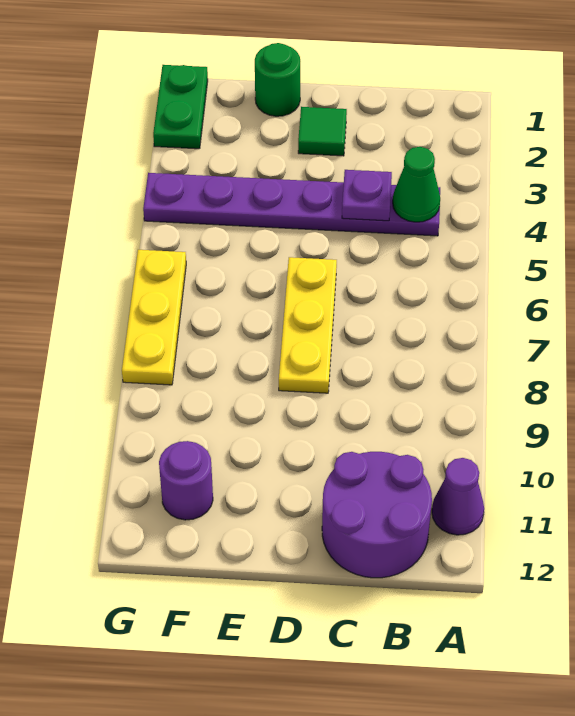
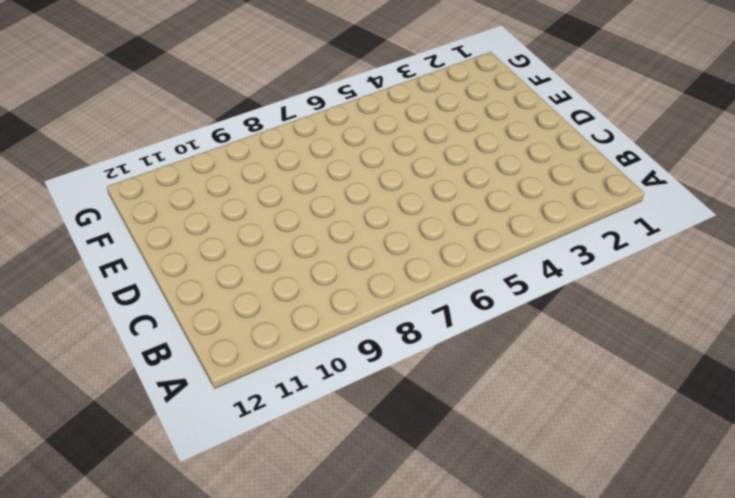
none -> purple cone A11 level 1
none -> purple plate B4:G4 level 1

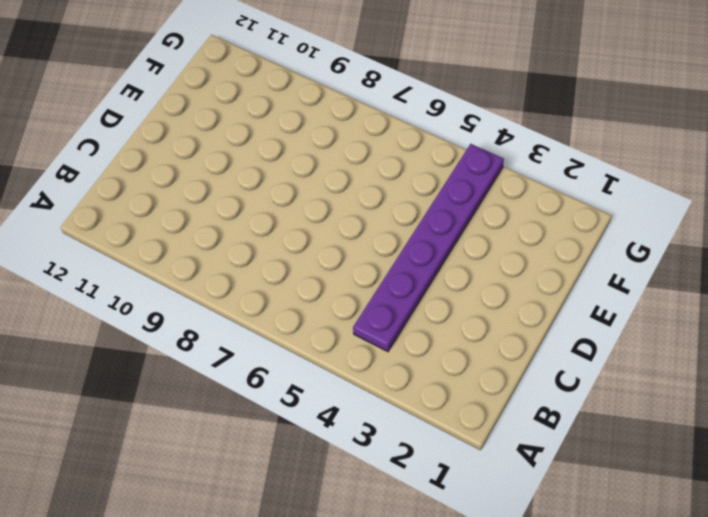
none -> purple cone A11 level 1
none -> purple round brick B11:C12 level 1

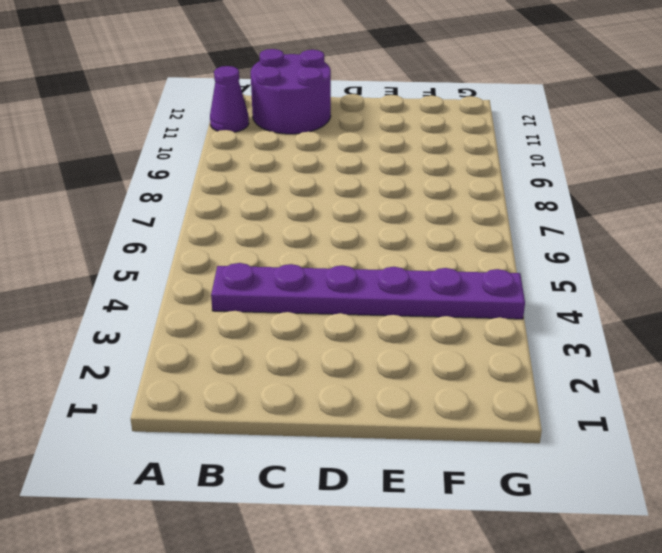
none -> green tile D2 level 1
none -> yellow plate D6:D8 level 1

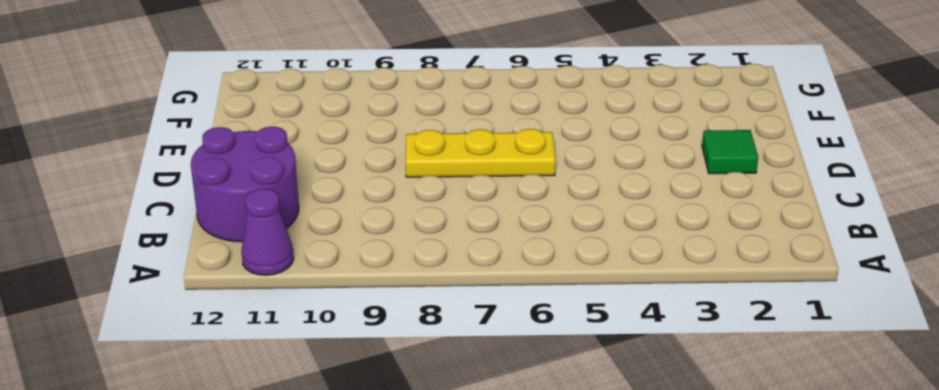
none -> purple plate B4:G4 level 1
none -> green round brick E1 level 1

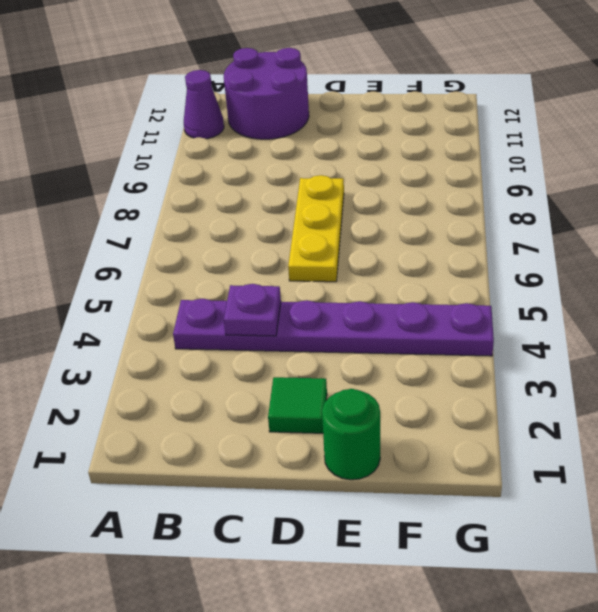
none -> purple round brick F11 level 1
none -> green plate G1:G2 level 1

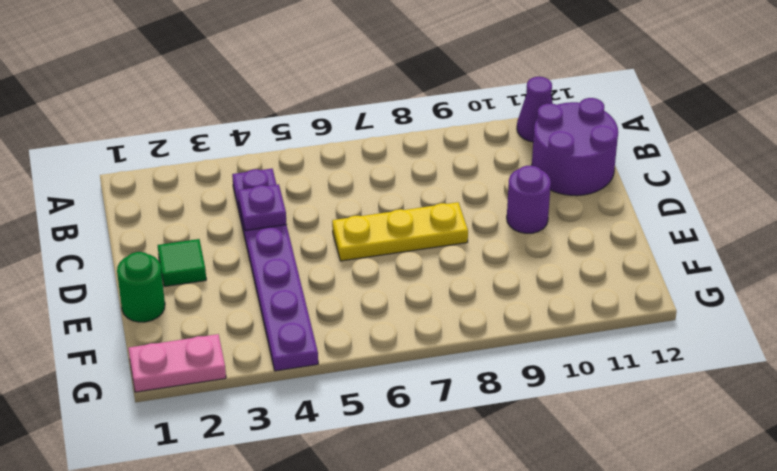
purple round brick D10 level 1 -> purple round brick F11 level 1
pink plate G1:G2 level 1 -> green plate G1:G2 level 1
none -> yellow plate G6:G8 level 1
none -> green cone B4 level 2

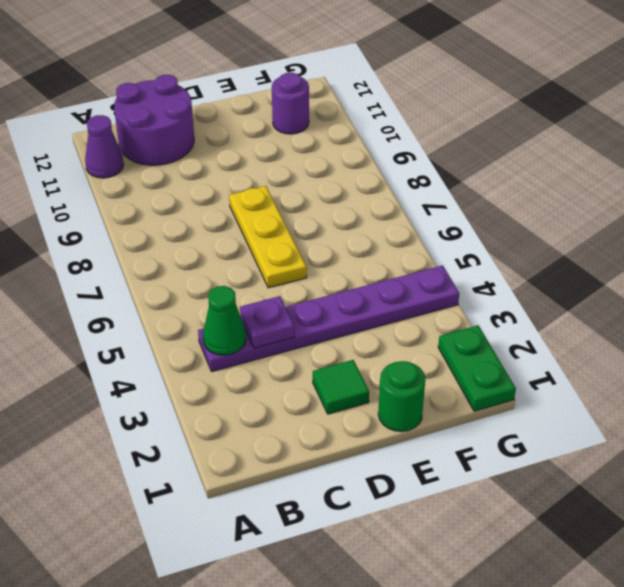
none -> yellow plate G6:G8 level 1

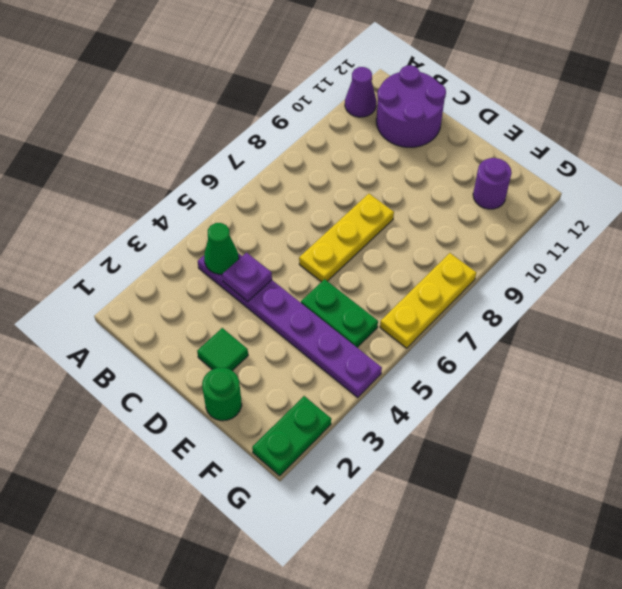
green plate E5:F5 level 1 -> none

